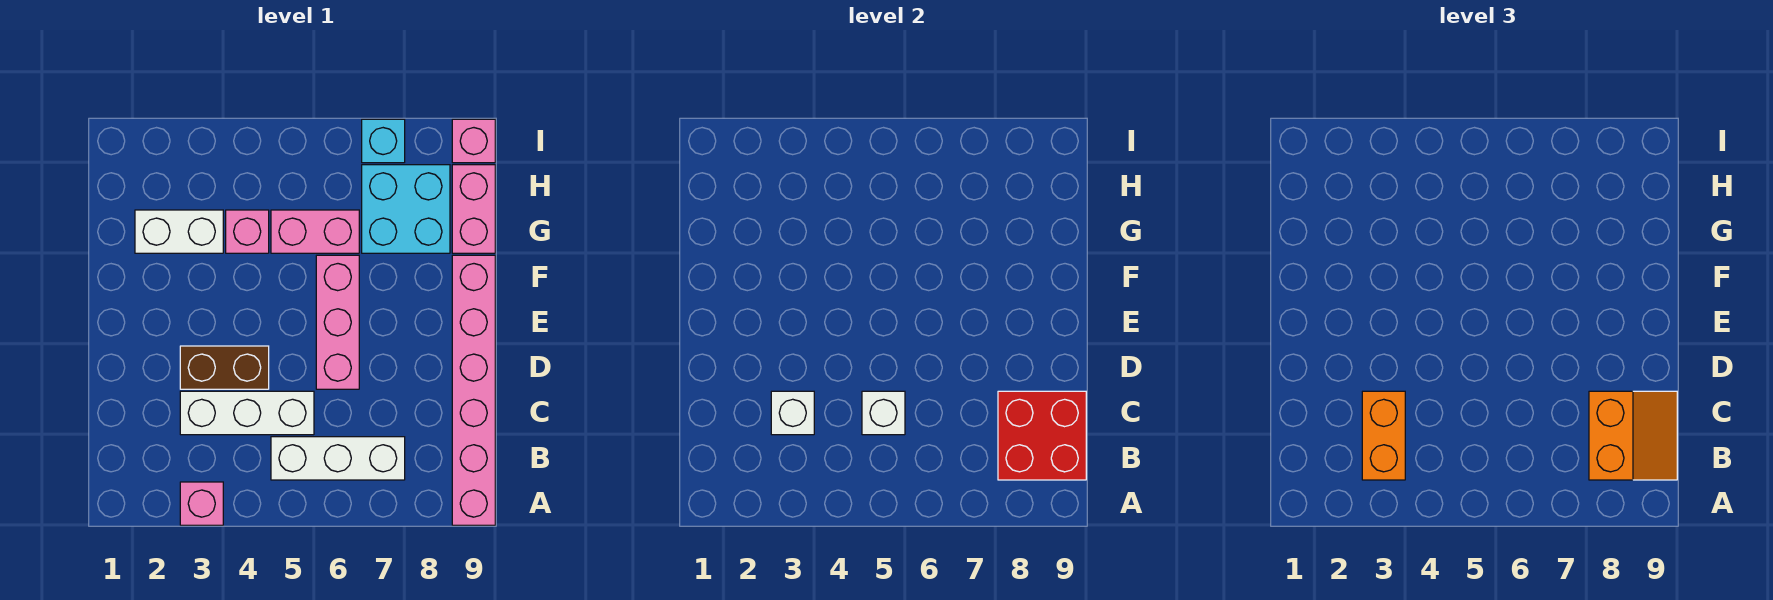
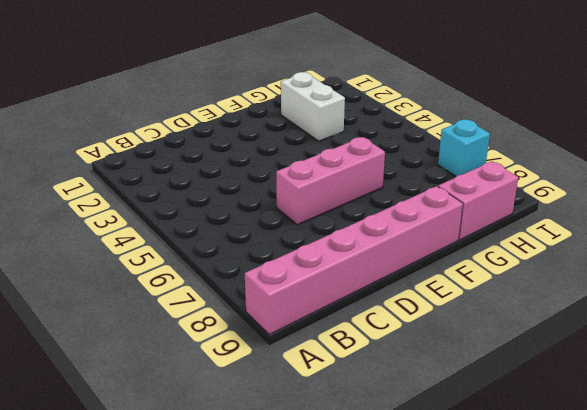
none -> pink brick A3 level 1
none -> white brick B5:B7 level 1
none -> white brick C3:C5 level 1

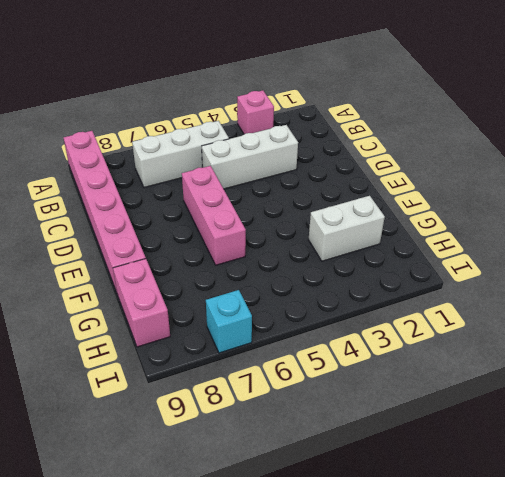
none -> brown brick D3:D4 level 1
none -> pink brick G4 level 1
none -> pink brick G5:G6 level 1

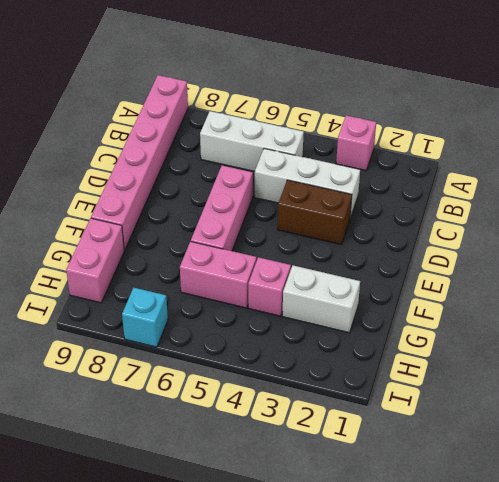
none -> cyan brick G7:H8 level 1
none -> pink brick I9 level 1
none -> red brick B8:C9 level 2

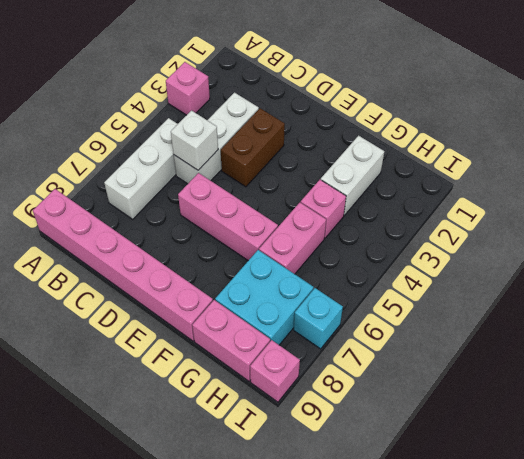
none -> red brick B8:C9 level 2
none -> white brick C3 level 2
none -> orange brick B3:C3 level 3

